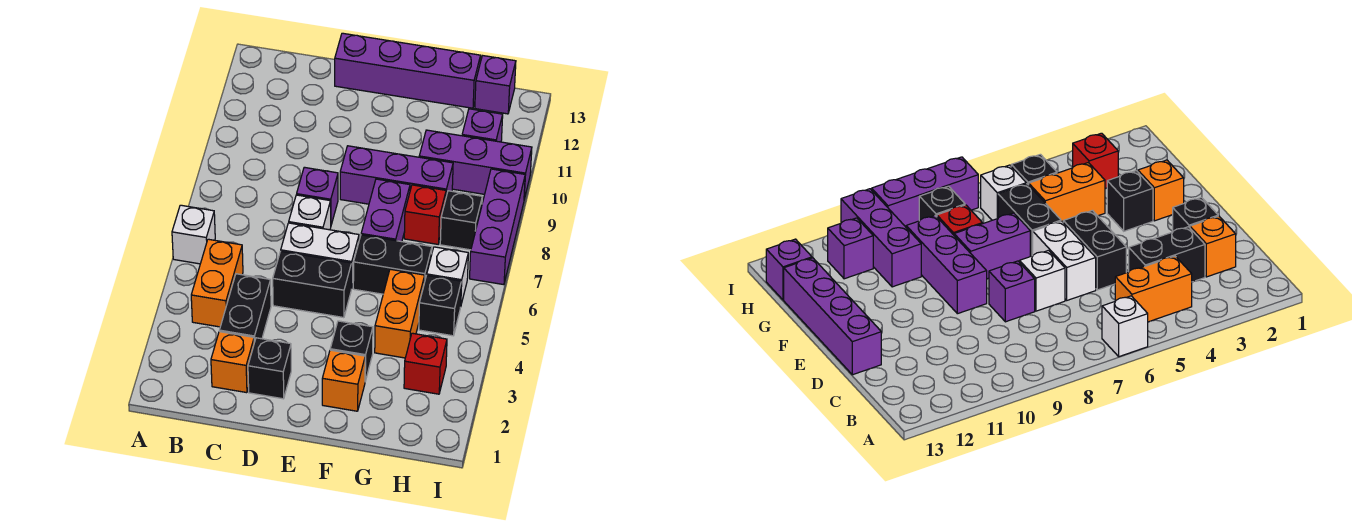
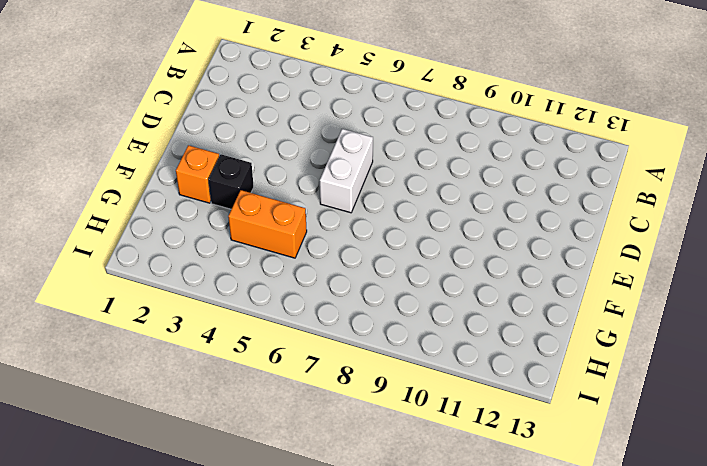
none -> white brick A6 level 1
none -> orange brick B4:B5 level 1
none -> orange brick C2 level 1

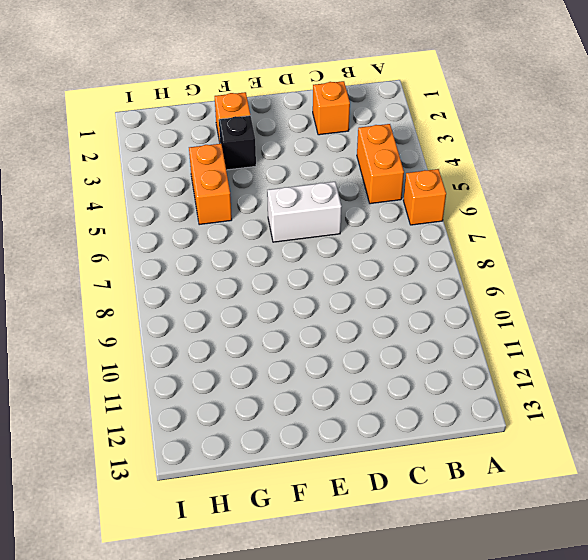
orange brick A6 level 1 -> white brick A6 level 1
none -> black brick C3:C4 level 1
none -> black brick D2 level 1
none -> black brick D5:E5 level 1

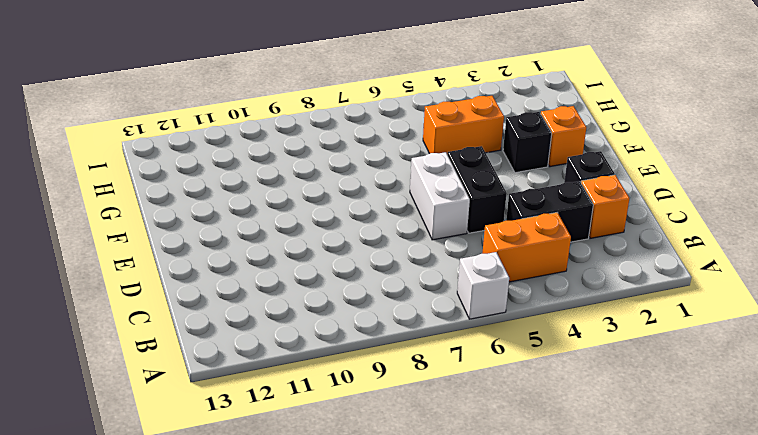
none -> white brick D7 level 1
none -> purple brick D8 level 1
none -> purple brick D13:G13 level 1

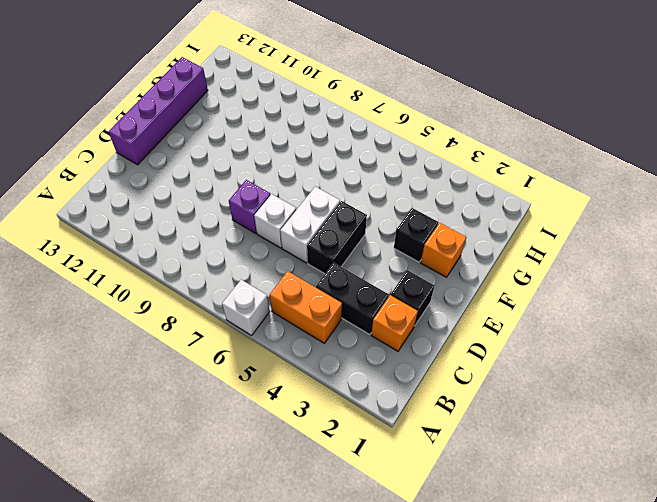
none -> purple brick E9:G9 level 1
none -> black brick F6:G6 level 1
none -> purple brick F7:F8 level 1

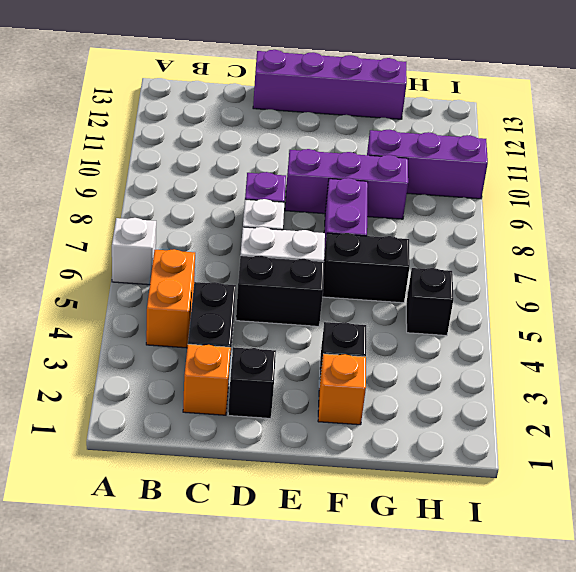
none -> orange brick G4:G5 level 1
none -> red brick G8 level 1
none -> red brick H3 level 1

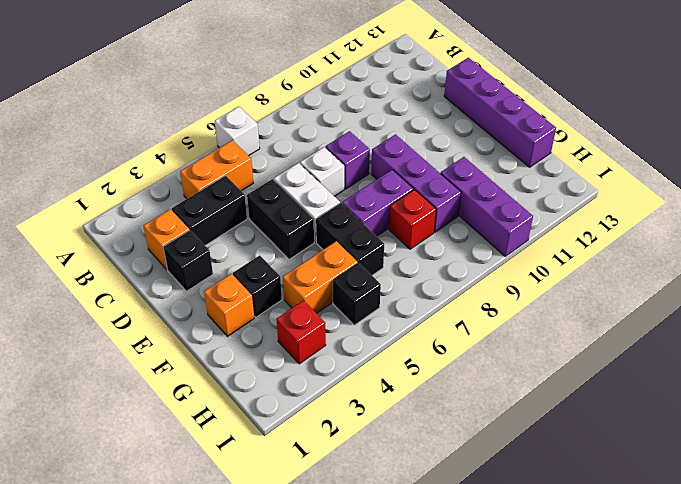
none -> white brick H6 level 1
none -> black brick H8 level 1
none -> purple brick H11 level 1

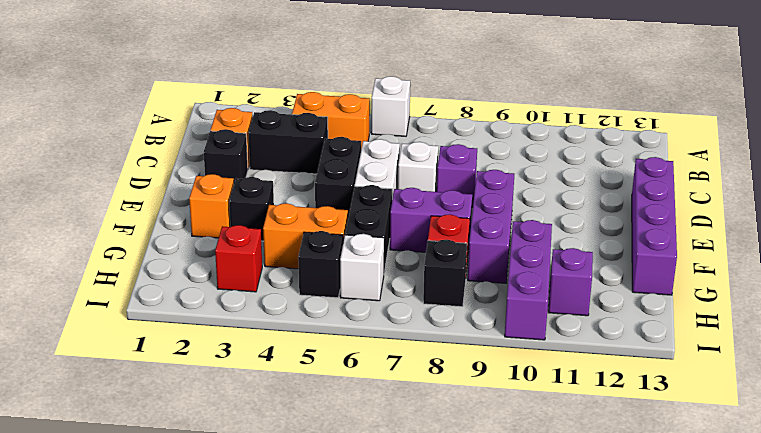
none -> purple brick H13 level 1
none -> purple brick I7:I9 level 1

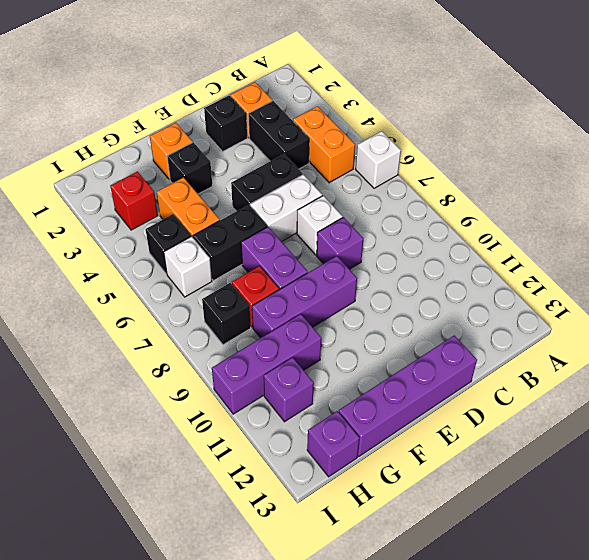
none -> purple brick I7:I9 level 1

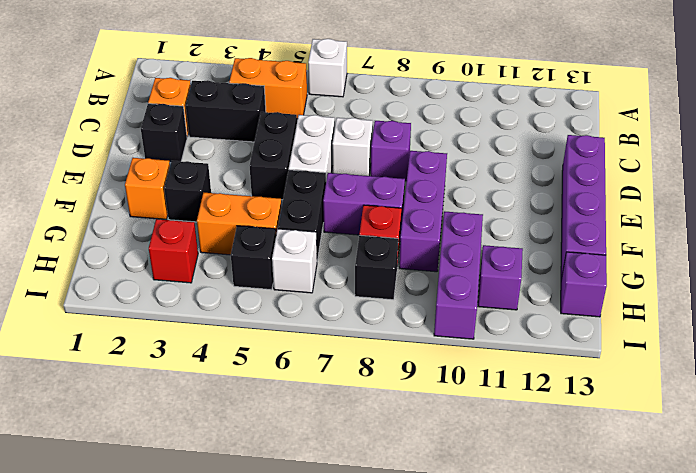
none -> purple brick I7:I9 level 1

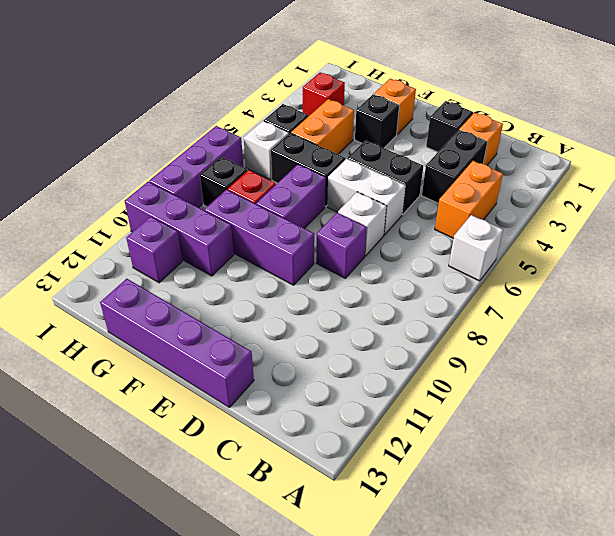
none -> purple brick H13 level 1

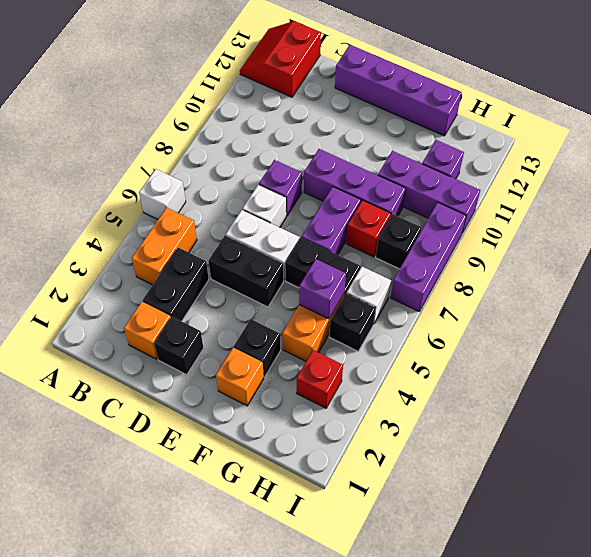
red slope A12:B13 level 1 top B -> none
purple brick G5 level 2 -> purple brick H13 level 1

